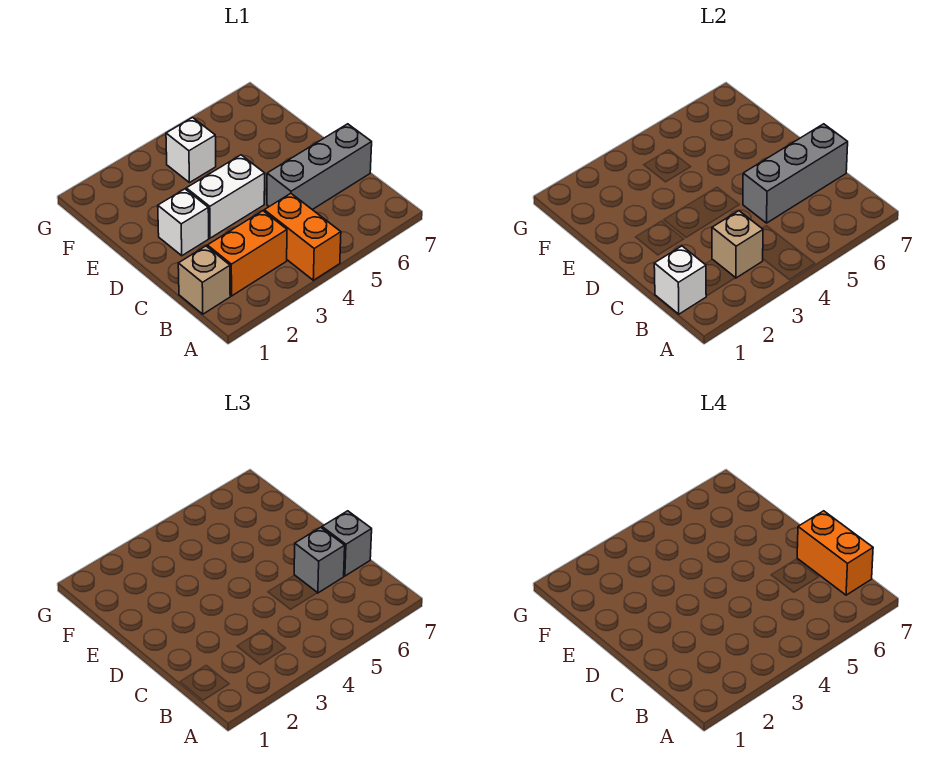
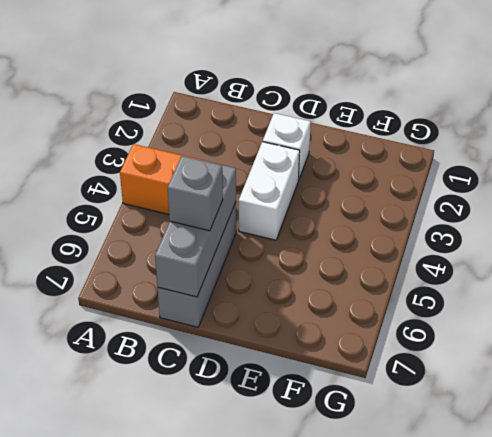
none -> tan brick B1 level 1
none -> orange brick B2:B3 level 1
none -> white brick F4 level 1

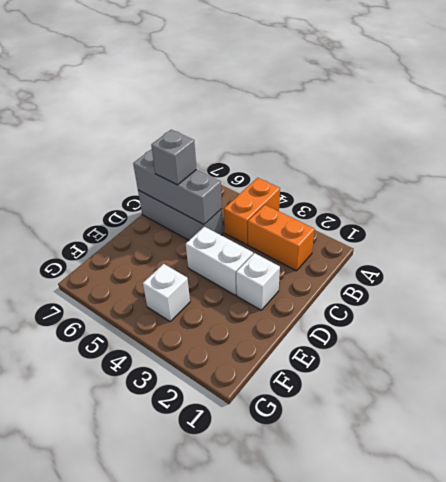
none -> tan brick B1 level 1
none -> white brick B1 level 2
none -> tan brick B3 level 2

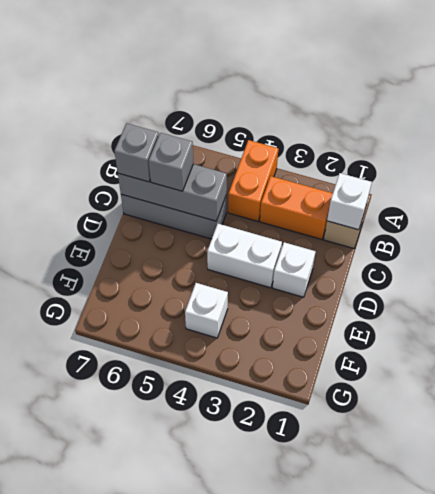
none -> tan brick B3 level 2
none -> orange brick B7:C7 level 4

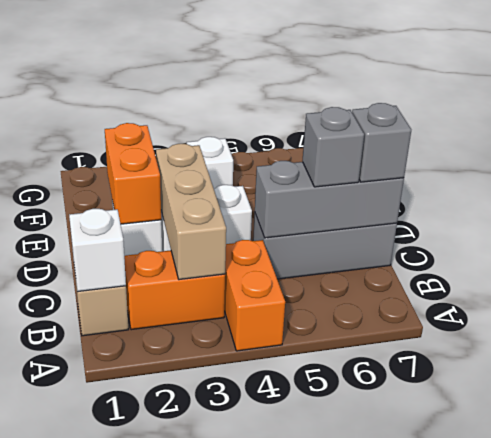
tan brick B3:D3 level 2 -> tan brick B3 level 2
orange brick D2:E2 level 2 -> orange brick B7:C7 level 4

